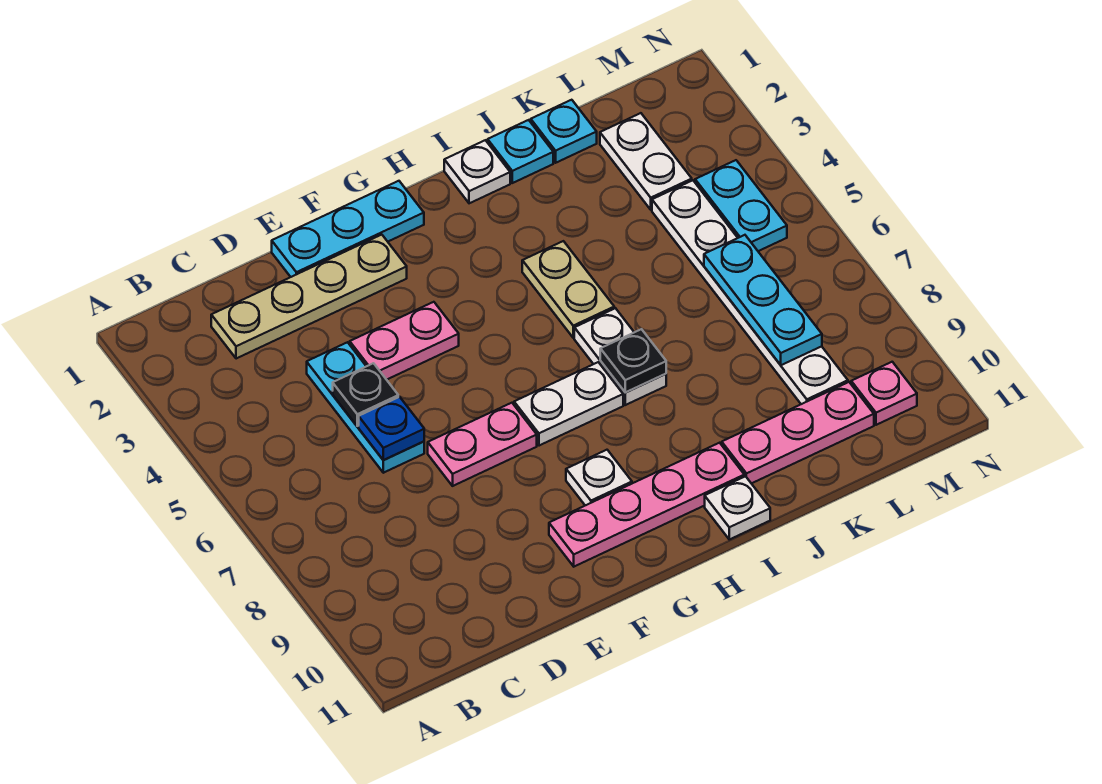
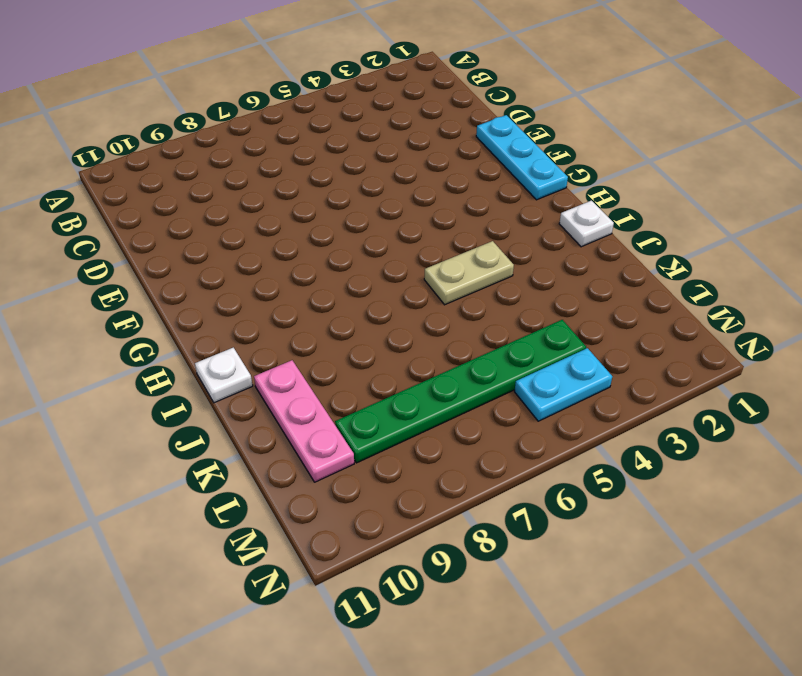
green plate L4:L9 level 1 -> white plate L4:L9 level 1
none -> tan plate C2:F2 level 1
none -> cyan plate D4:D6 level 1
none -> pink plate E4:F4 level 1

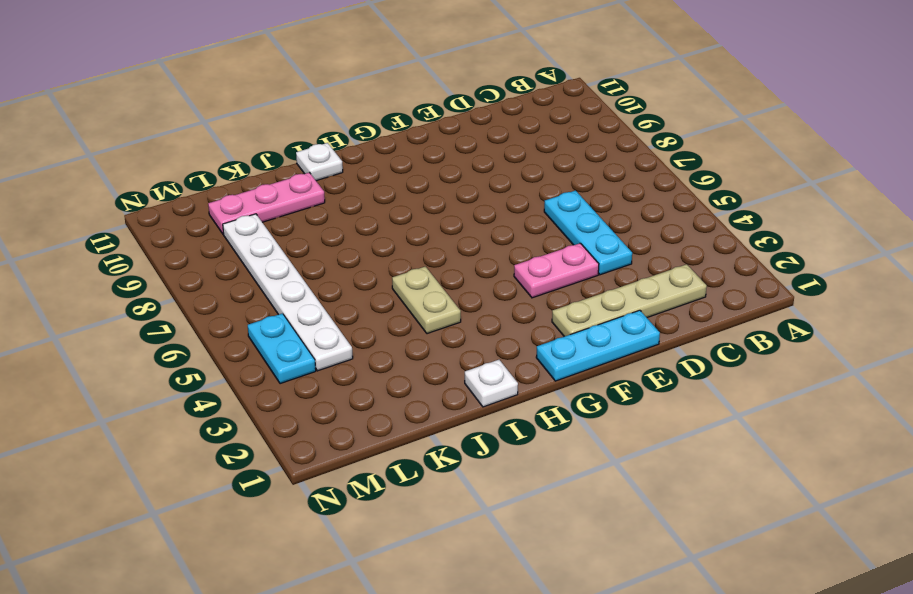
none -> pink plate E7:F7 level 1
none -> pink plate F10:I10 level 1
none -> white plate G7:H7 level 1

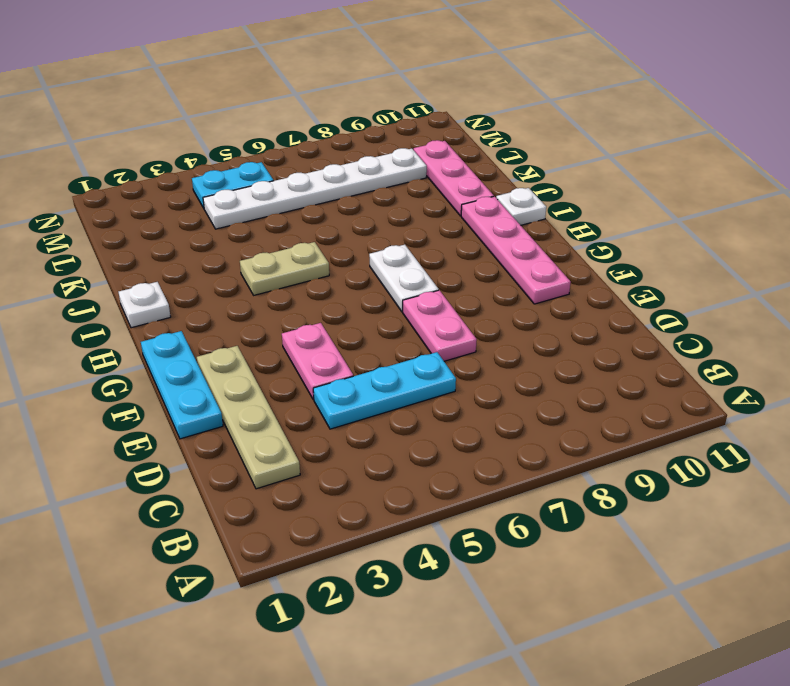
none -> white plate G9 level 1
none -> white plate I6:I7 level 1
none -> cyan plate J1 level 1

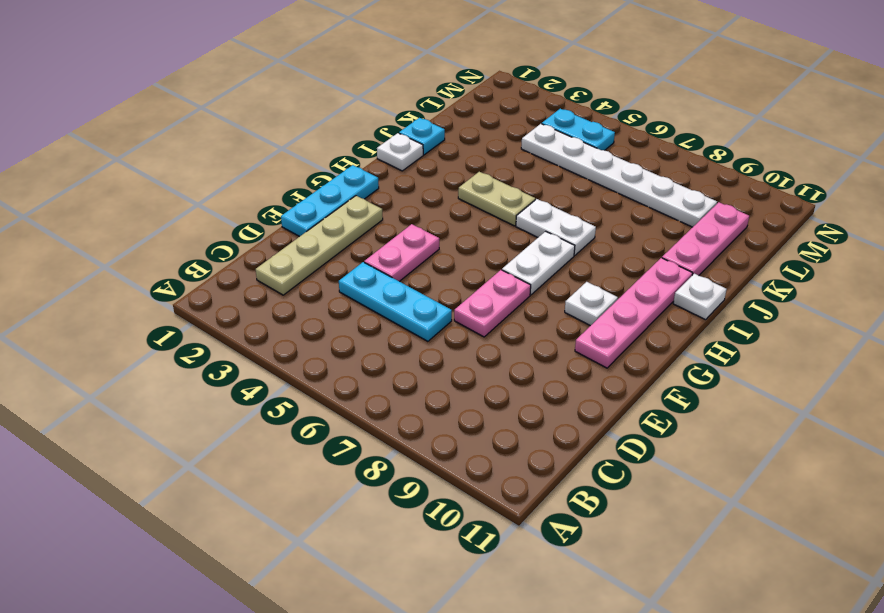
none -> cyan plate K1 level 1
none -> white plate L2:L3 level 1
none -> pink plate M10 level 1

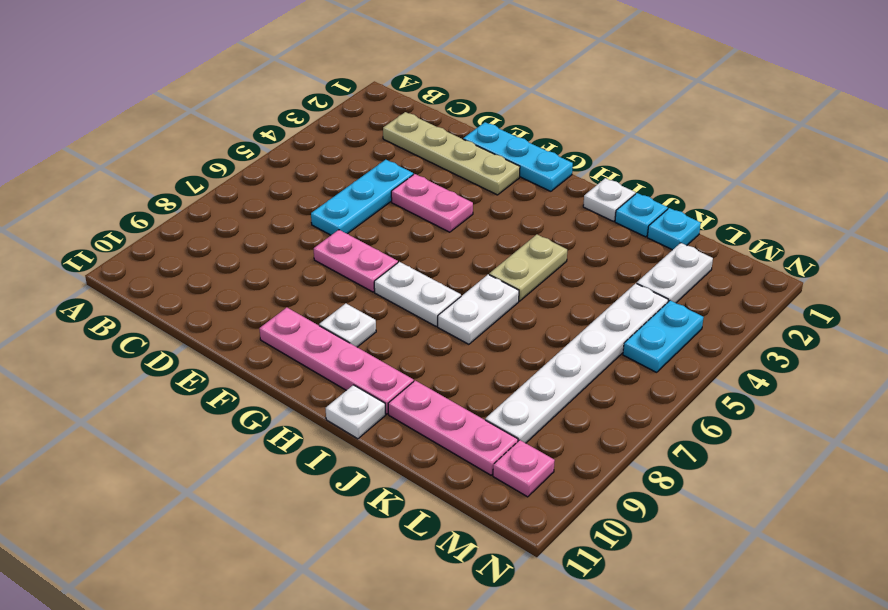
none -> black plate D5 level 2
none -> blue plate D6 level 2
none -> black plate I7 level 2

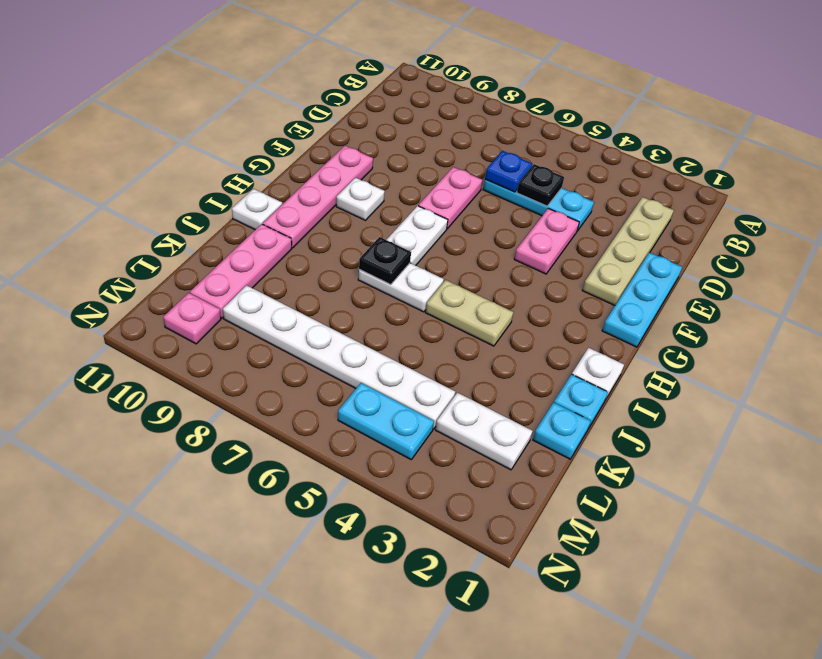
none -> cyan plate L6:L8 level 2

